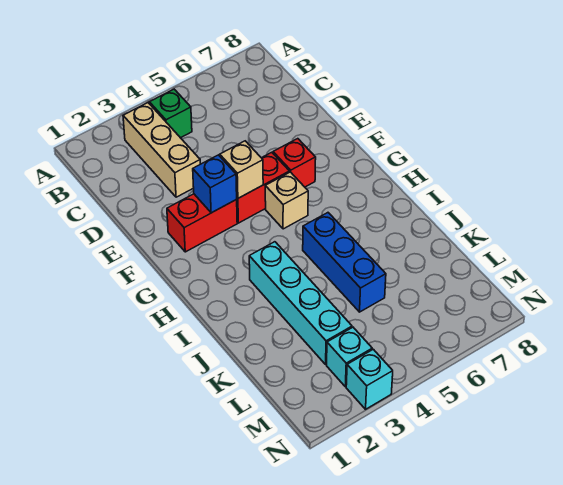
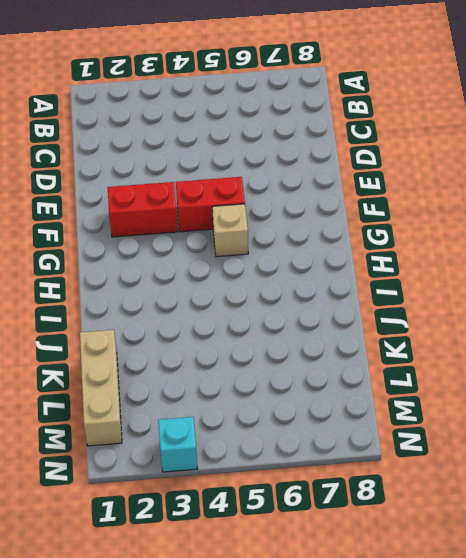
tan brick K1:M1 level 1 -> tan brick B3:D3 level 1
none -> green brick B4 level 1
none -> red brick F6 level 1
none -> cyan brick I3:L3 level 1

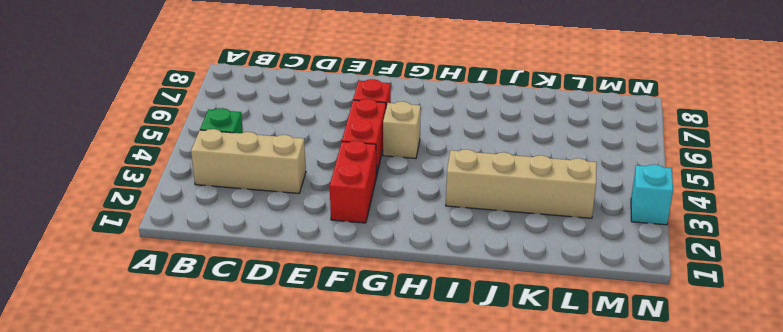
tan brick I3:L3 level 1 -> cyan brick I3:L3 level 1
none -> blue brick I5:K5 level 1
none -> cyan brick M3 level 1
none -> blue brick F3 level 2

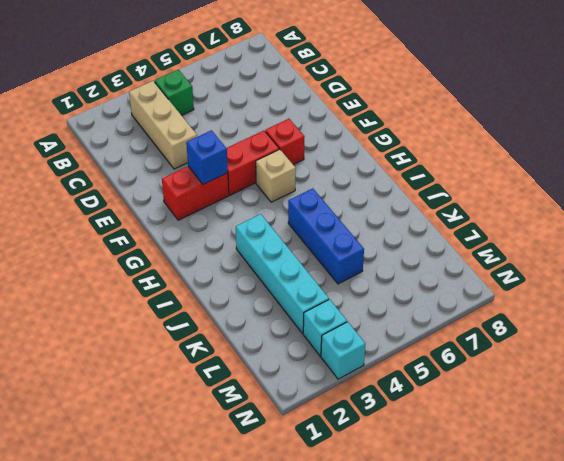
none -> tan brick F4 level 2

